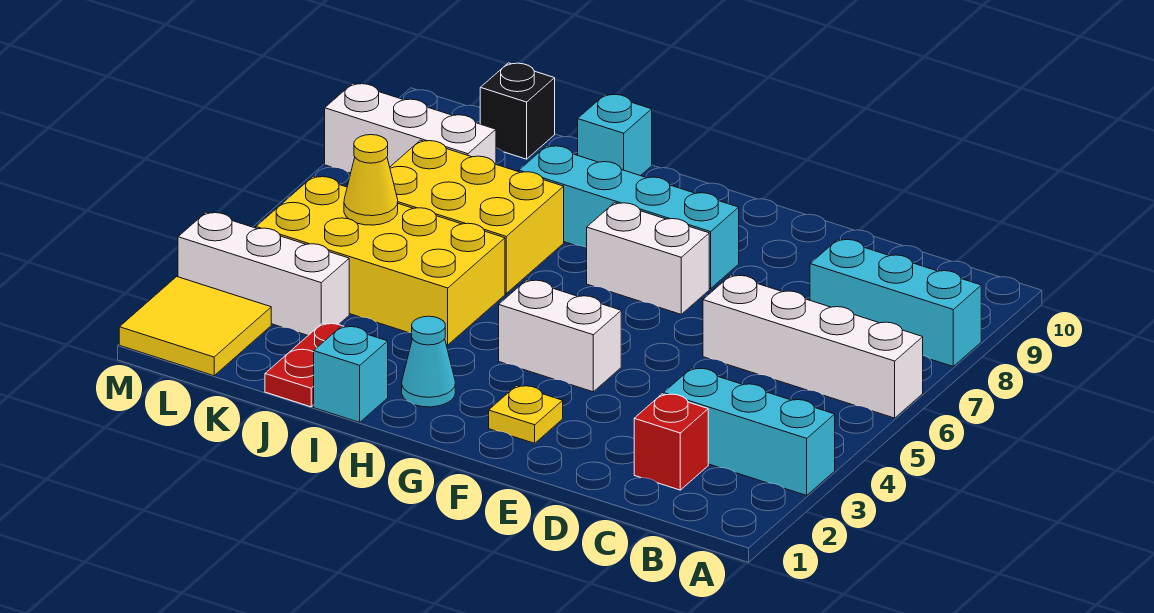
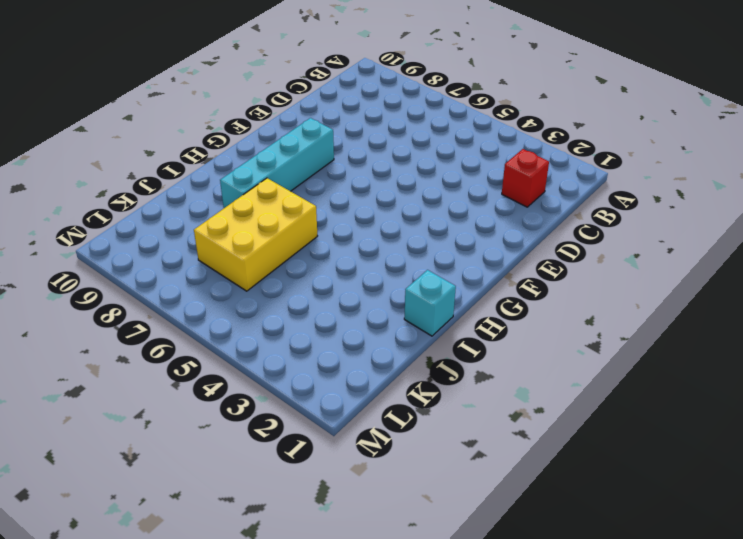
none -> cyan brick A3:C3 level 1
none -> white brick A6:D6 level 1
none -> cyan brick A8:C8 level 1

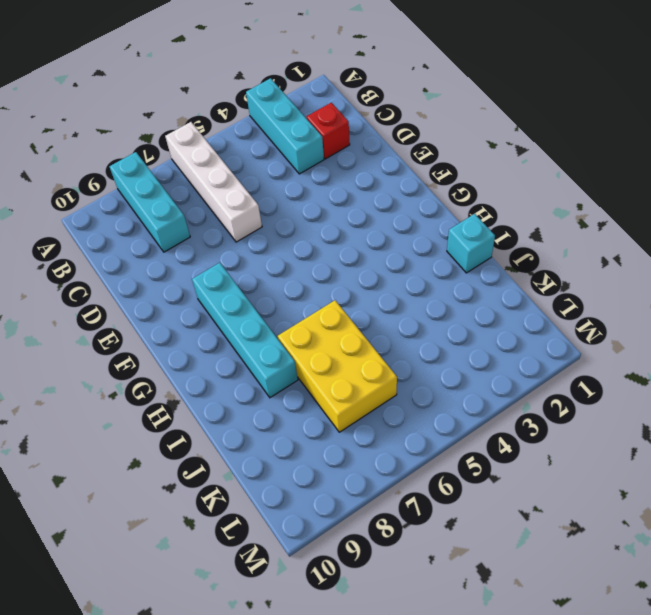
none -> yellow plate F2 level 1
none -> white brick F4:G4 level 1
none -> white brick F7:G7 level 1

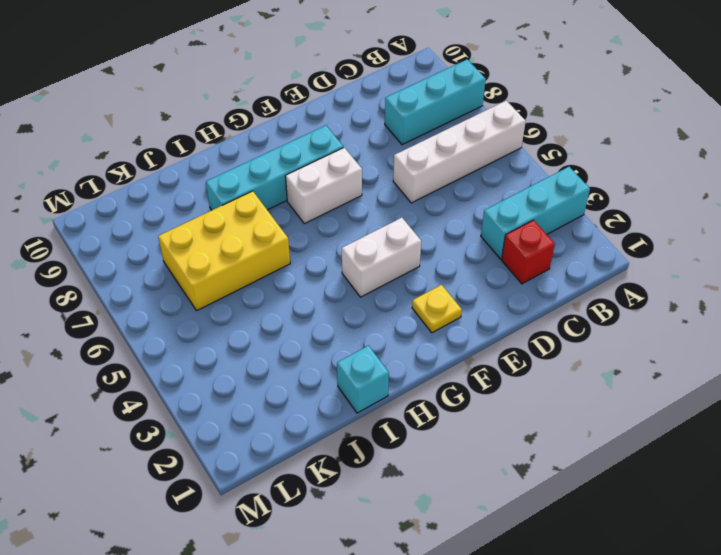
none -> cyan cone H2 level 1
none -> yellow brick I4:L5 level 1
none -> cyan brick I10 level 1

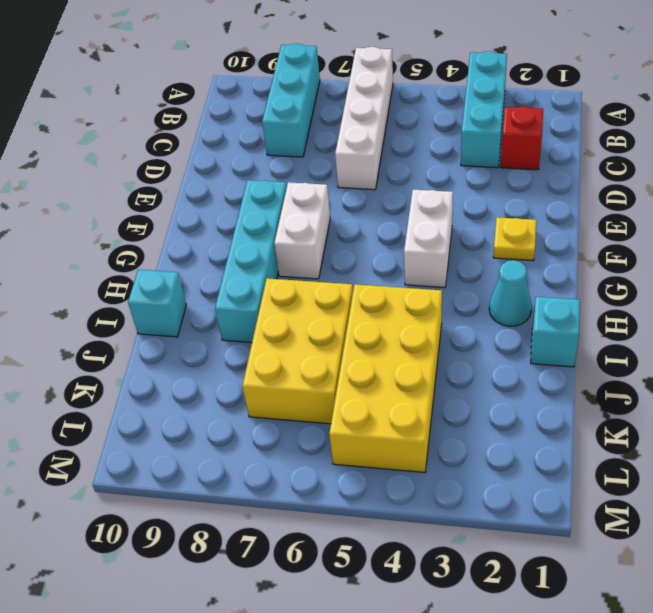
none -> red plate J1:J2 level 1
none -> white brick K3:M3 level 1
none -> white brick K8:M8 level 1

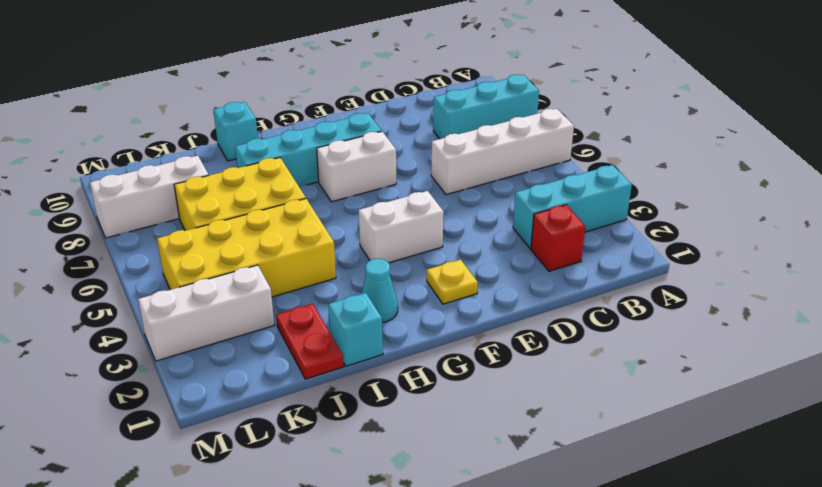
none -> black brick K10 level 1
none -> yellow tile L1:M2 level 1
none -> yellow cone K5 level 2

